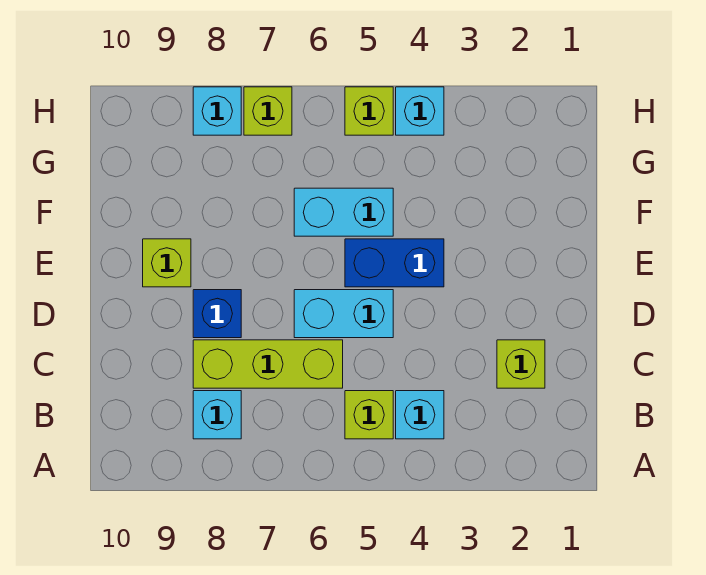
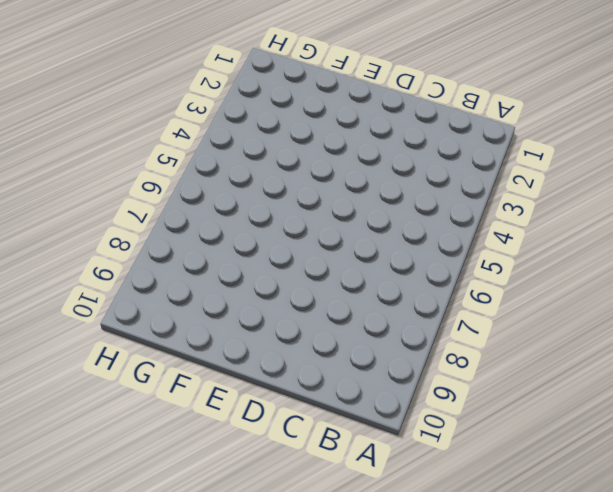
none -> cyan brick B4 level 1
none -> lime brick B5 level 1
none -> cyan brick B8 level 1

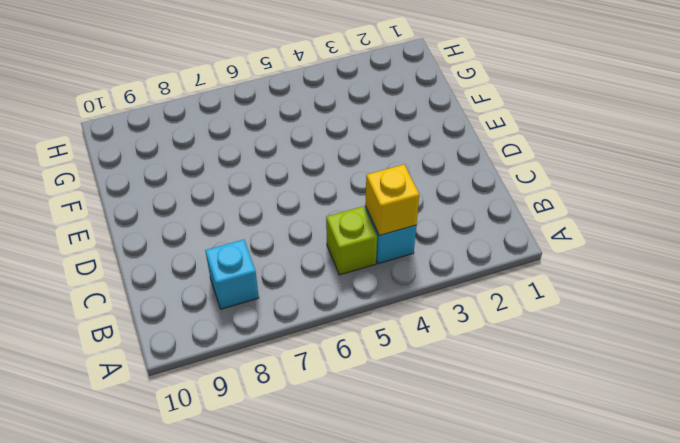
yellow brick B4 level 2 -> none
none -> lime brick C2 level 1
none -> lime brick C6:C8 level 1
none -> cyan brick D5:D6 level 1

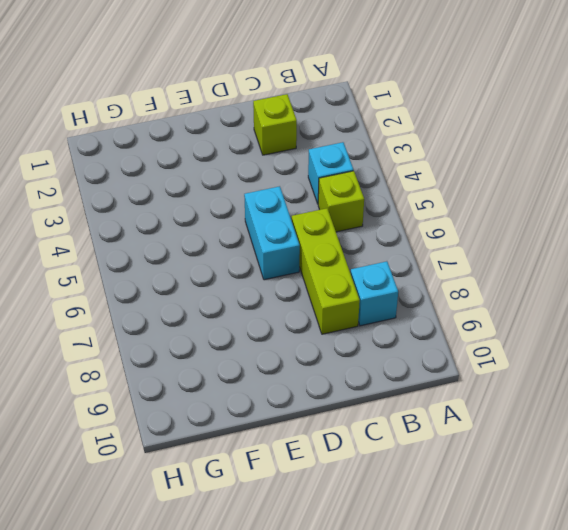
none -> blue brick D8 level 1
none -> blue brick E4:E5 level 1
none -> lime brick E9 level 1

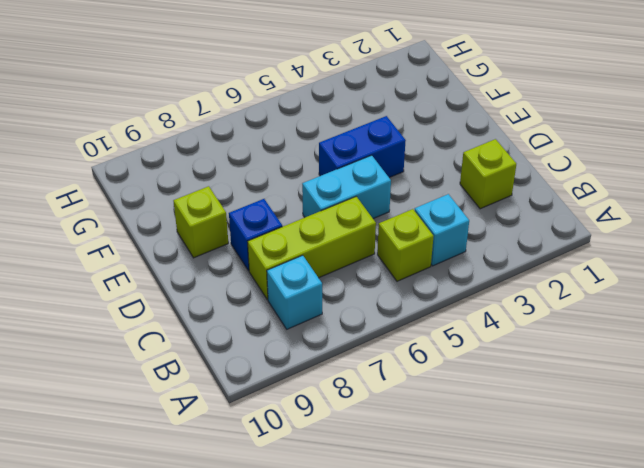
none -> cyan brick F5:F6 level 1
none -> cyan brick H4 level 1
none -> lime brick H5 level 1

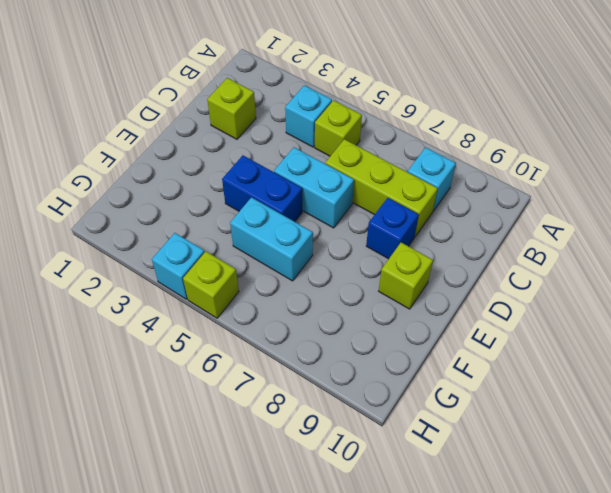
none -> lime brick H7 level 1
none -> cyan brick H8 level 1

